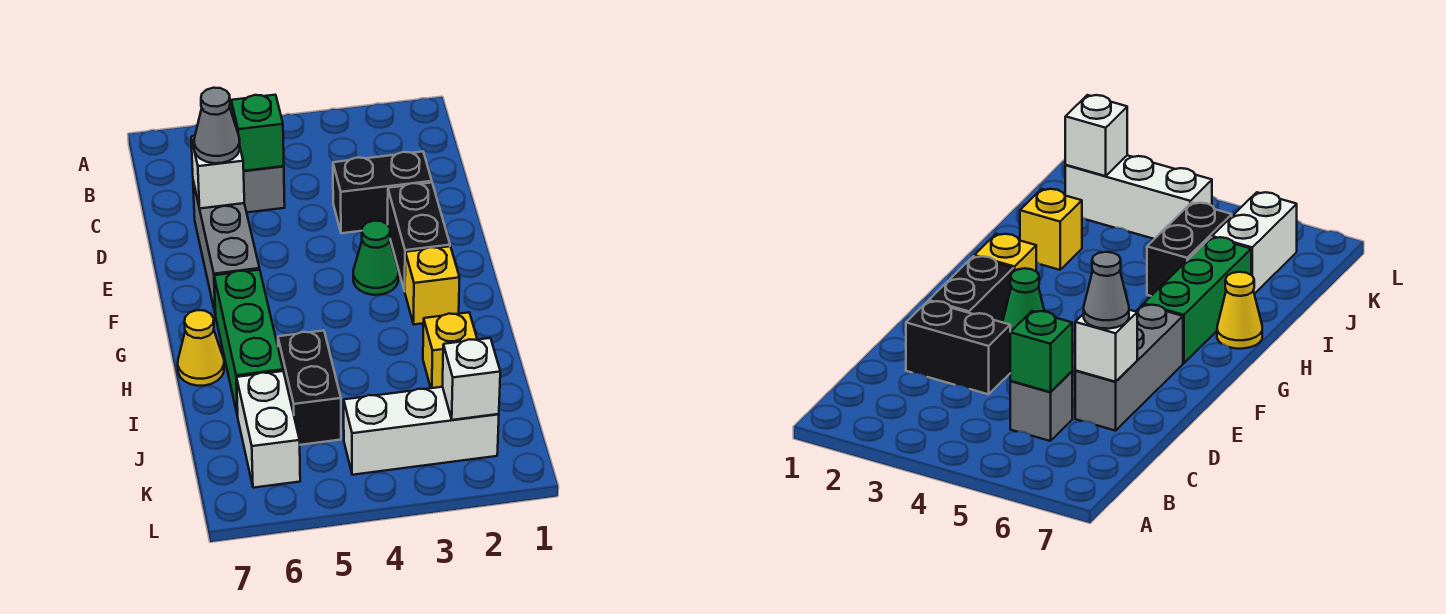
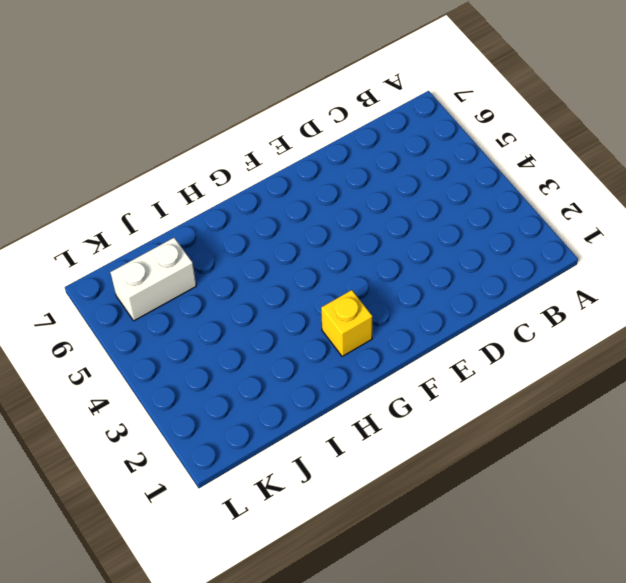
none -> grey brick C5 level 1
none -> black brick D2:D3 level 1
none -> grey brick D6:F6 level 1

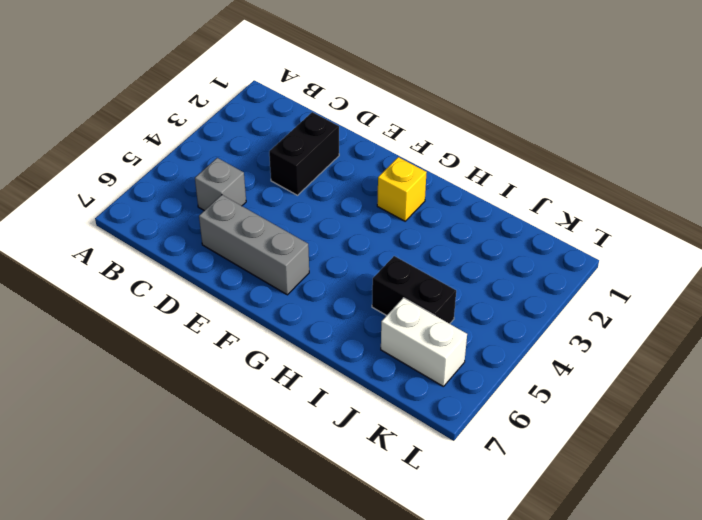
none -> black brick E2:F2 level 1
none -> green cone F3 level 1
none -> green brick G6:I6 level 1

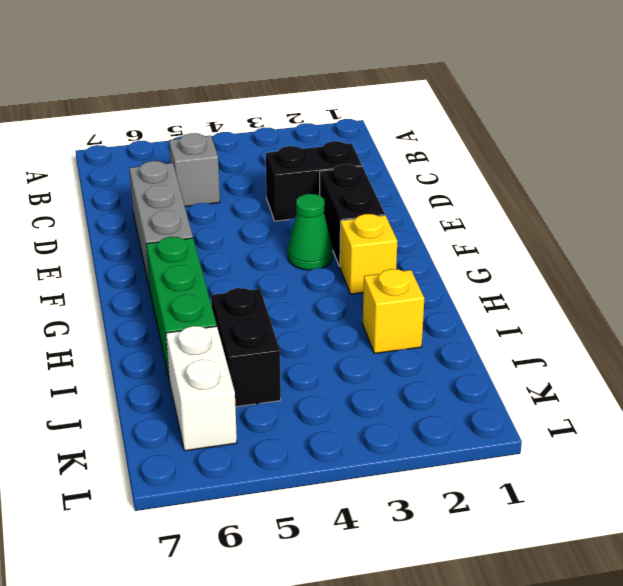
none -> yellow cone H7 level 1
none -> white brick K2:K4 level 1
none -> green brick C5 level 2

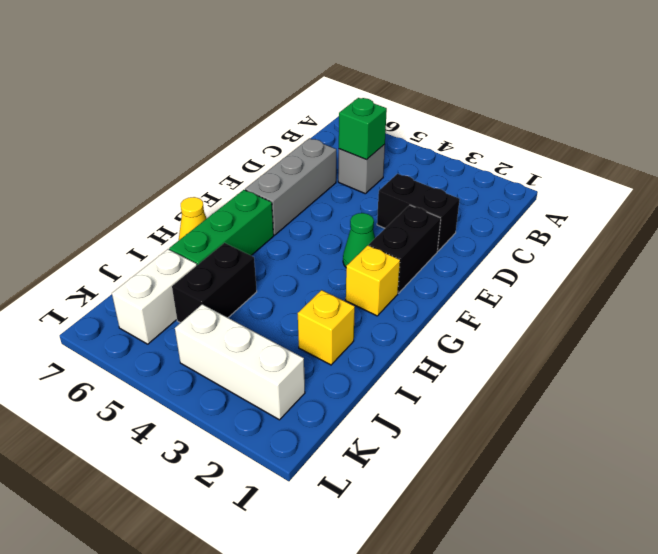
none -> white brick D6 level 2
none -> white brick K2 level 2
none -> grey cone D6 level 3

